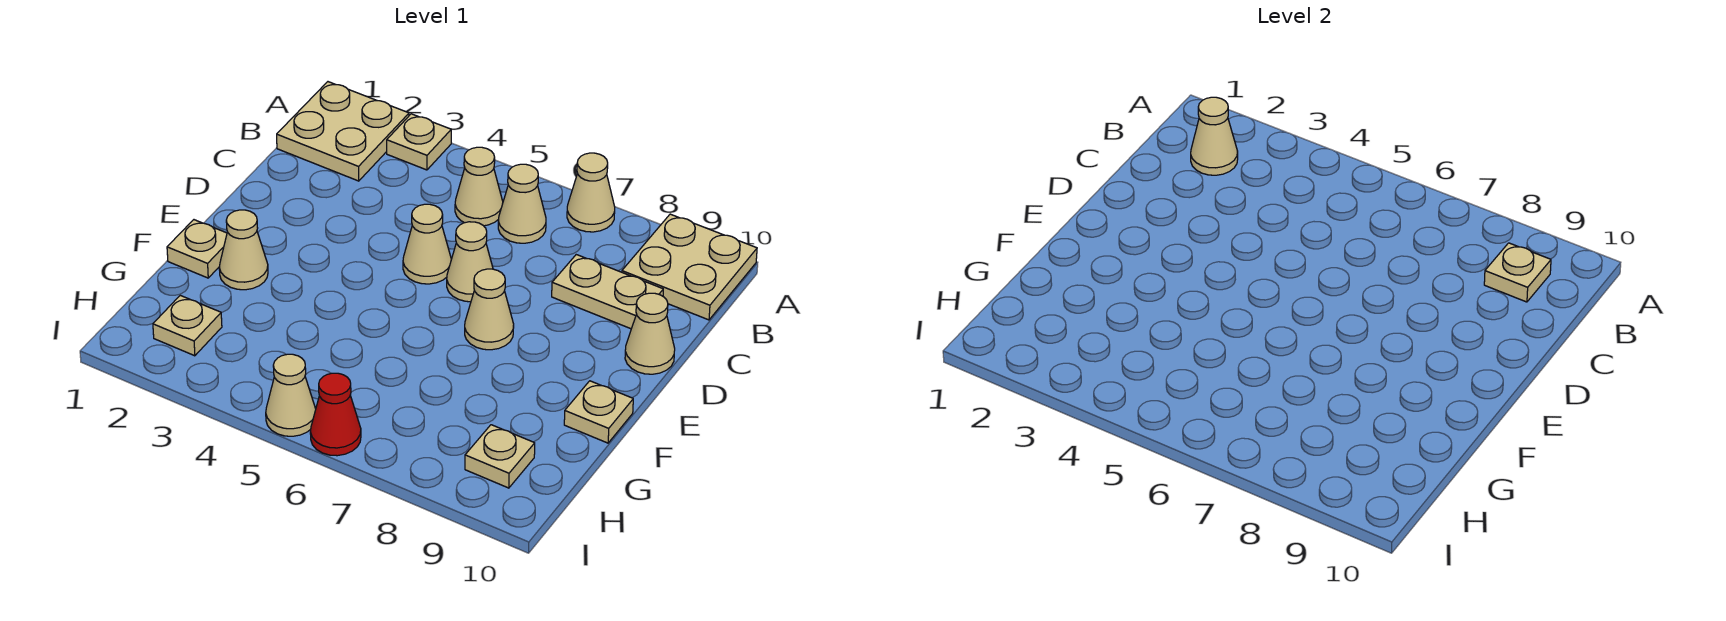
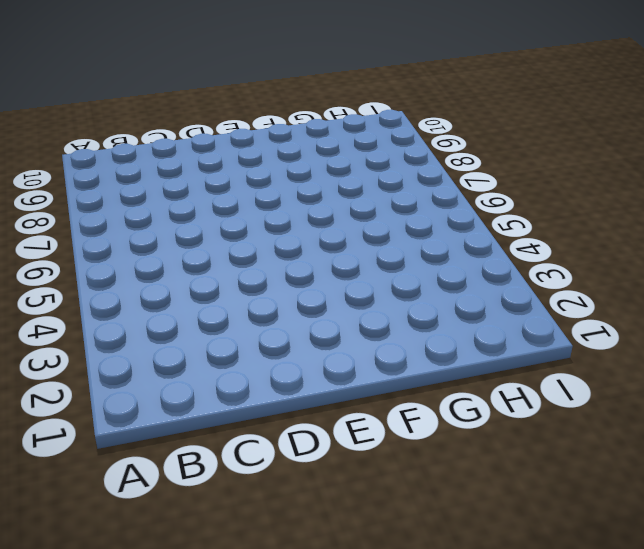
none -> tan plate A1:B2 level 1
none -> tan plate A3 level 1
none -> tan cone A7 level 1

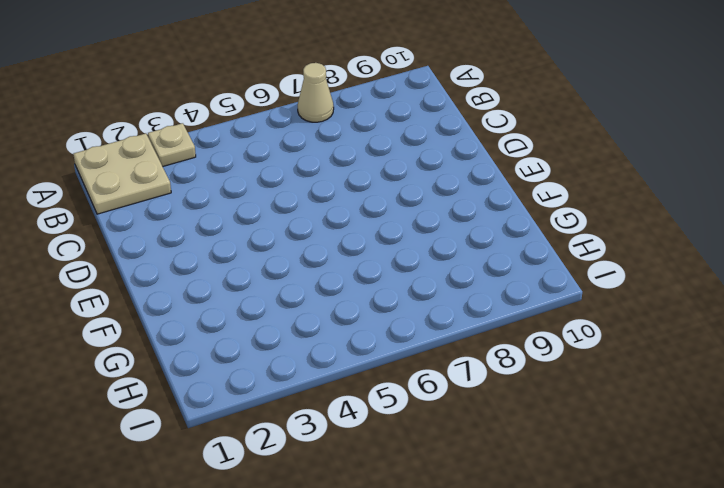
none -> tan plate A9:B10 level 1
none -> tan cone B5 level 1
none -> tan cone B6 level 1

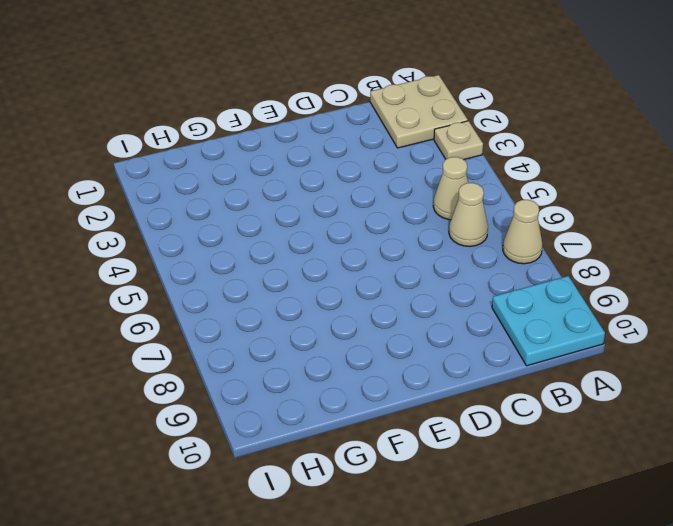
cyan plate A9:B10 level 1 -> tan plate A9:B10 level 1
none -> tan plate C8:C9 level 1
none -> tan cone D5 level 1
none -> tan cone D6 level 1

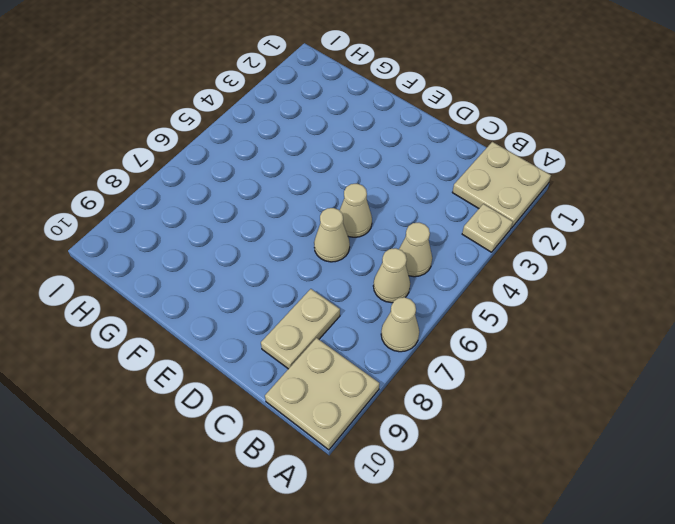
none -> tan cone D10 level 1
none -> tan cone E7 level 1
none -> tan plate F1 level 1

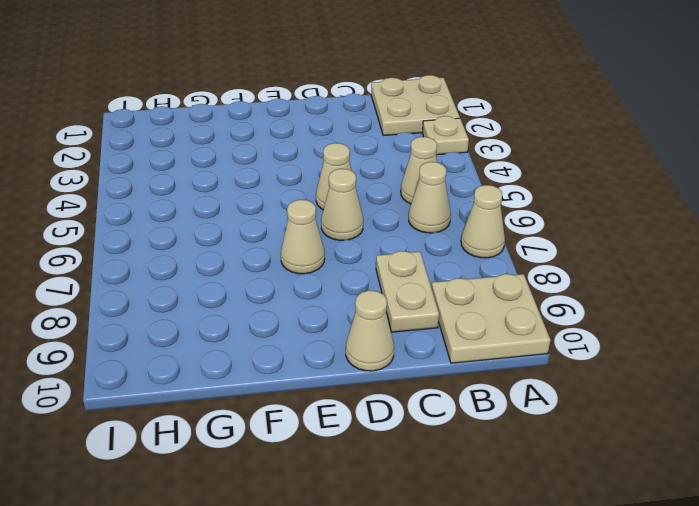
none -> tan plate F1 level 1
none -> tan cone F2 level 1
none -> tan plate F10 level 1

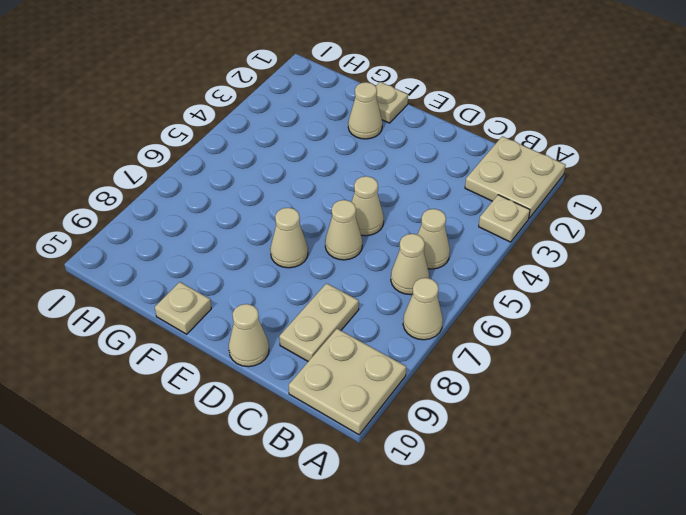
none -> tan plate H2 level 1
none -> tan plate H9 level 1
none -> tan cone I5 level 1

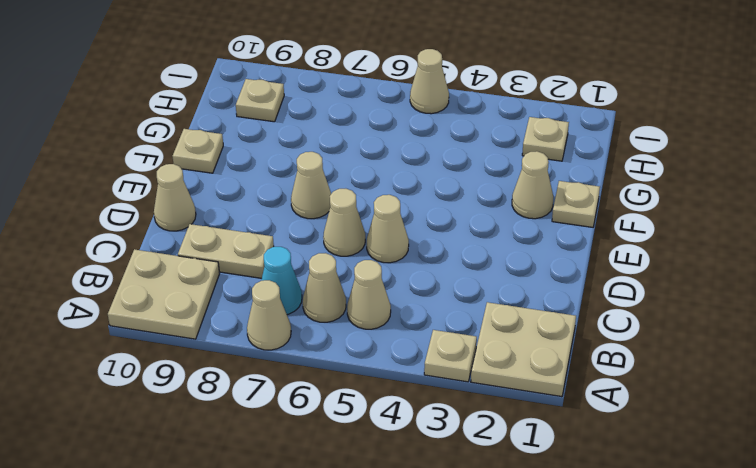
cyan cone B7 level 1 -> none
none -> red cone I6 level 1
none -> tan cone B2 level 2
none -> tan plate B9 level 2

